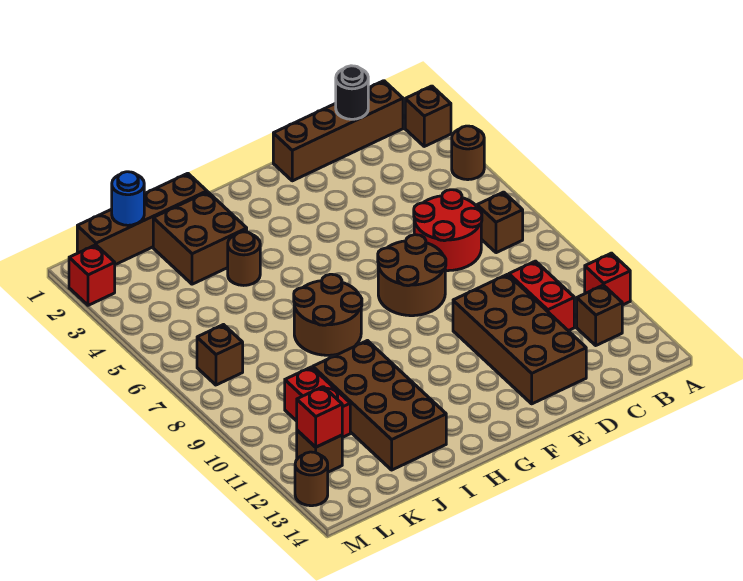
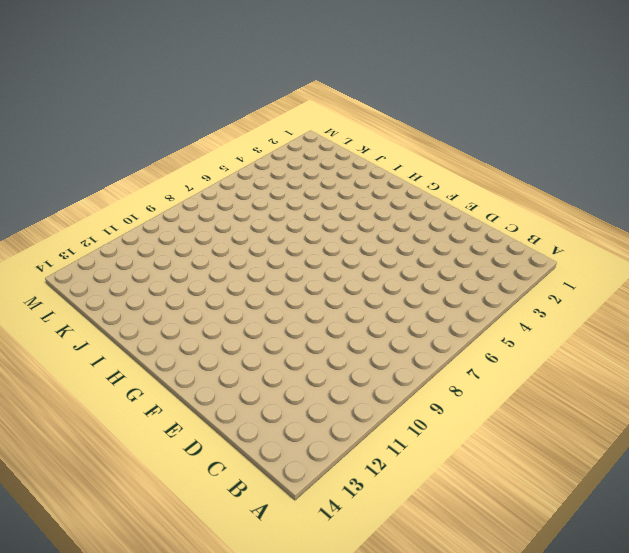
none -> brown brick A2 level 1
none -> brown round brick A4 level 1
none -> red brick A11 level 1

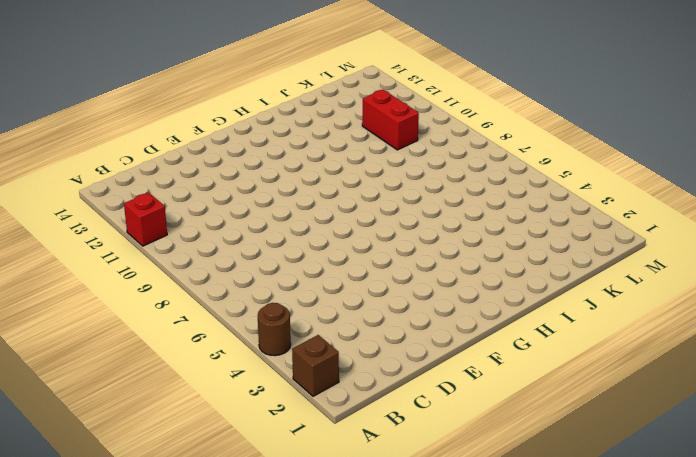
none -> brown brick B1:E1 level 1
none -> brown brick B7 level 1
none -> brown brick B12 level 1

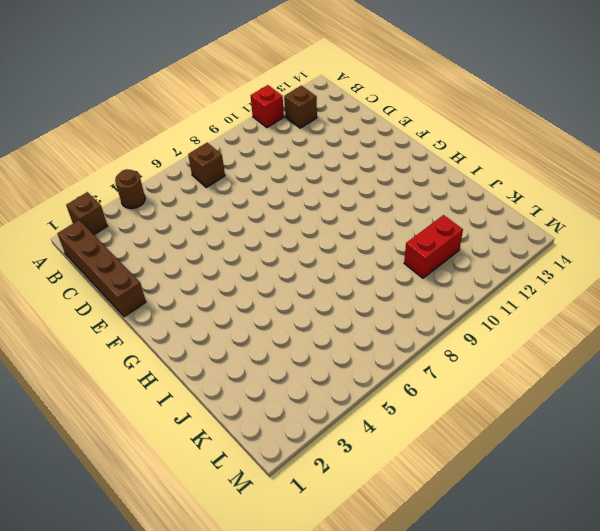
none -> red round brick C6:D7 level 1
none -> red brick C10:C11 level 1
none -> brown brick D10:E13 level 1

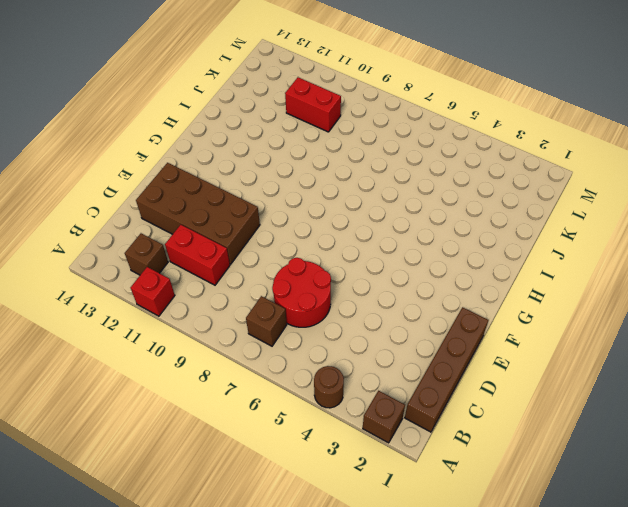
none -> brown round brick E7:F8 level 1
none -> brown round brick H7:I8 level 1
none -> brown brick I1:L1 level 1

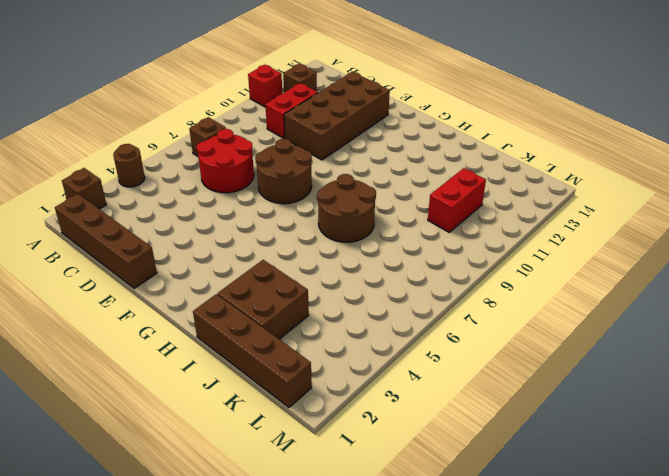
none -> brown round brick I4 level 1
none -> brown brick I10:J13 level 1
none -> brown brick L7 level 1

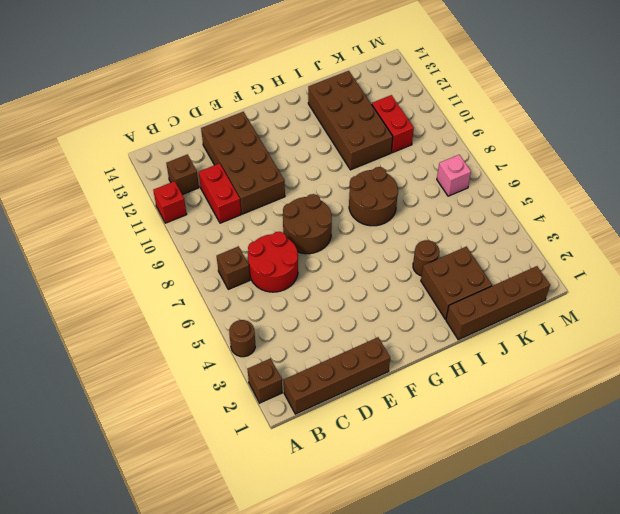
pink brick L7 level 1 -> brown brick L7 level 1
none -> brown brick L12 level 1
none -> red brick M2 level 1
none -> brown round brick M13 level 1

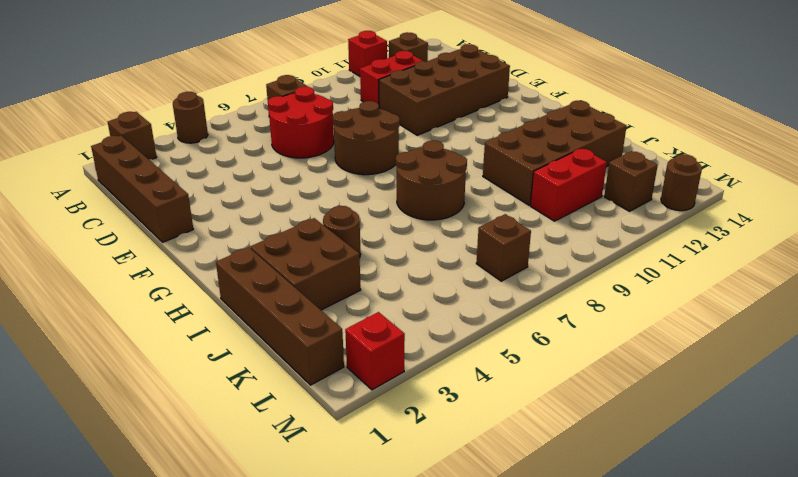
none -> black round brick C1 level 2
none -> blue round brick K1 level 2
none -> red brick L12 level 2

